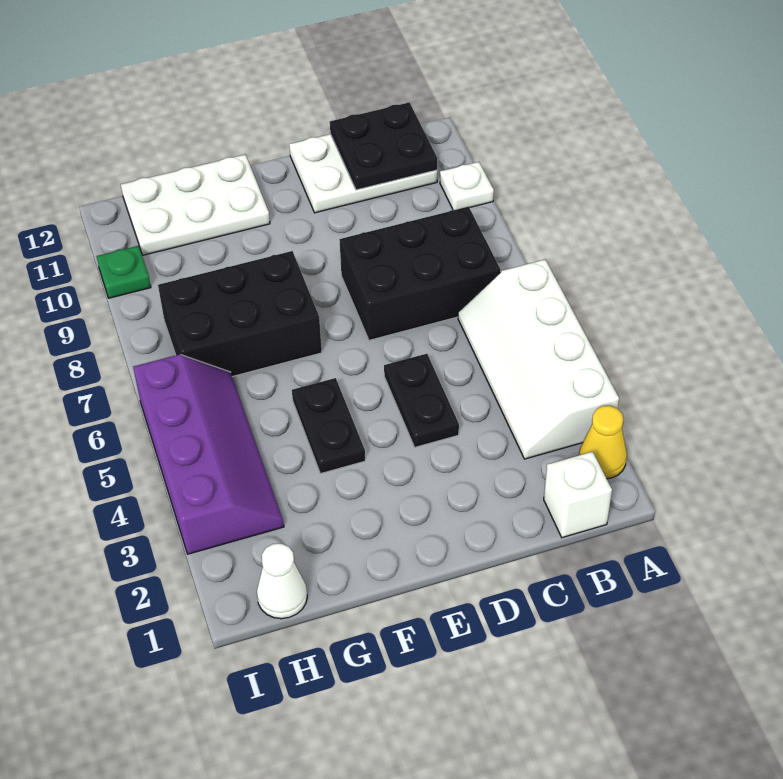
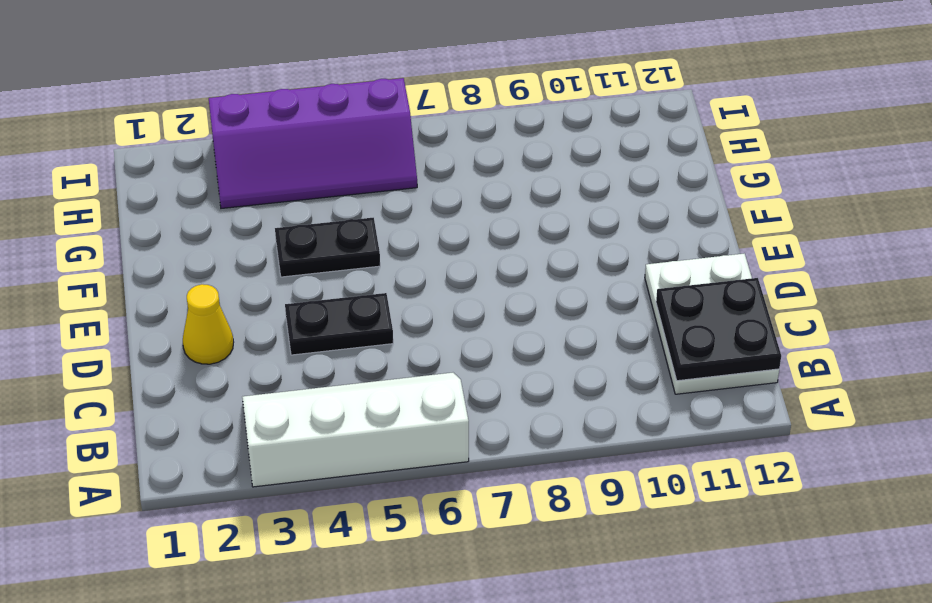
yellow cone D2 level 1 -> yellow cone A2 level 1
none -> white plate A10 level 1
none -> white brick B1 level 1
none -> black brick B7:D8 level 1

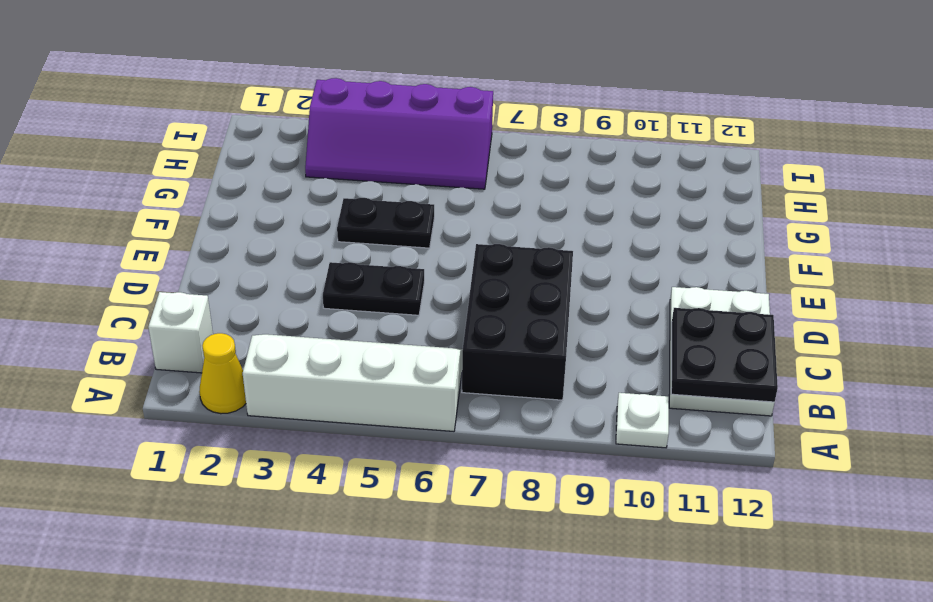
none -> black brick F7:H8 level 1
none -> white plate F11:H12 level 1
none -> white cone H1 level 1

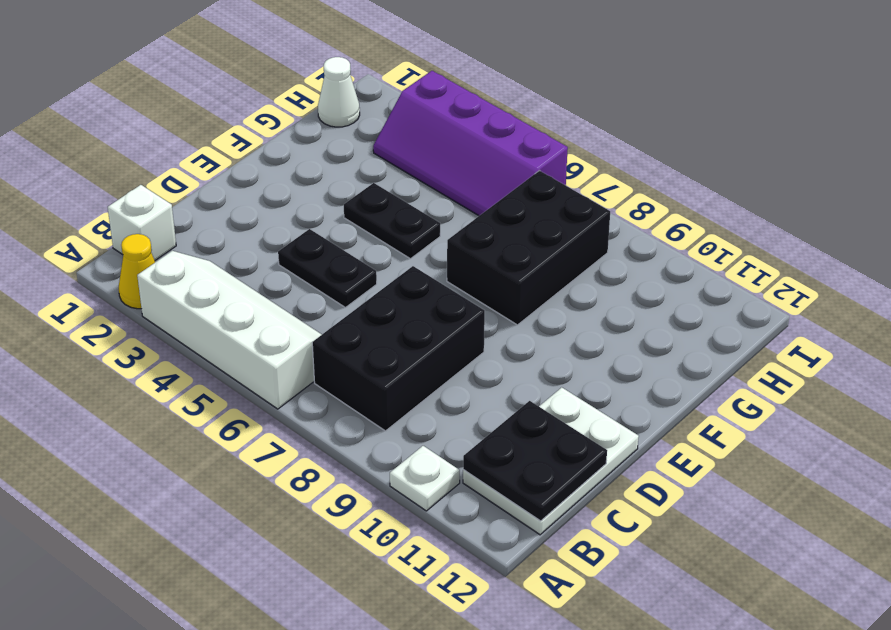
none -> white plate F11:H12 level 1
none -> green plate I10 level 1

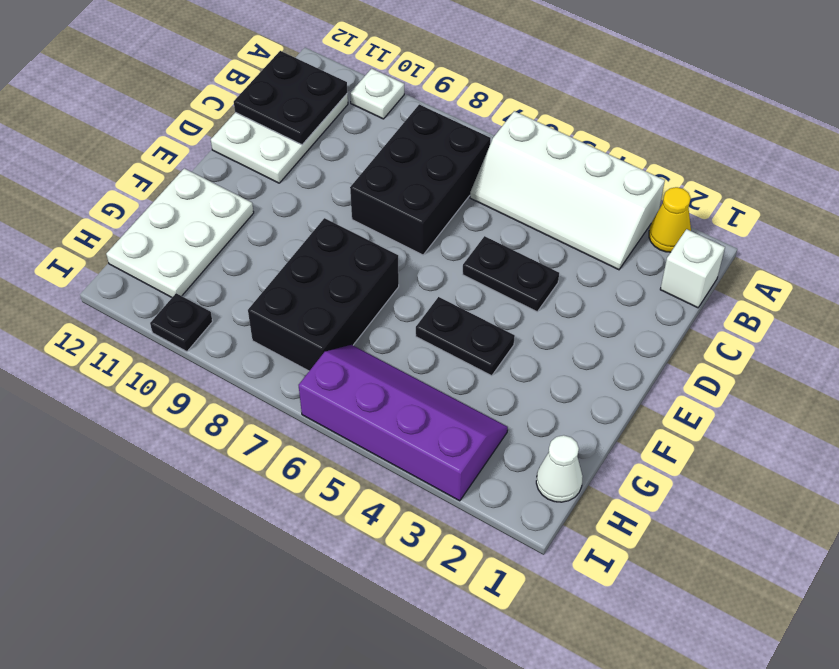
black plate I10 level 1 -> green plate I10 level 1

